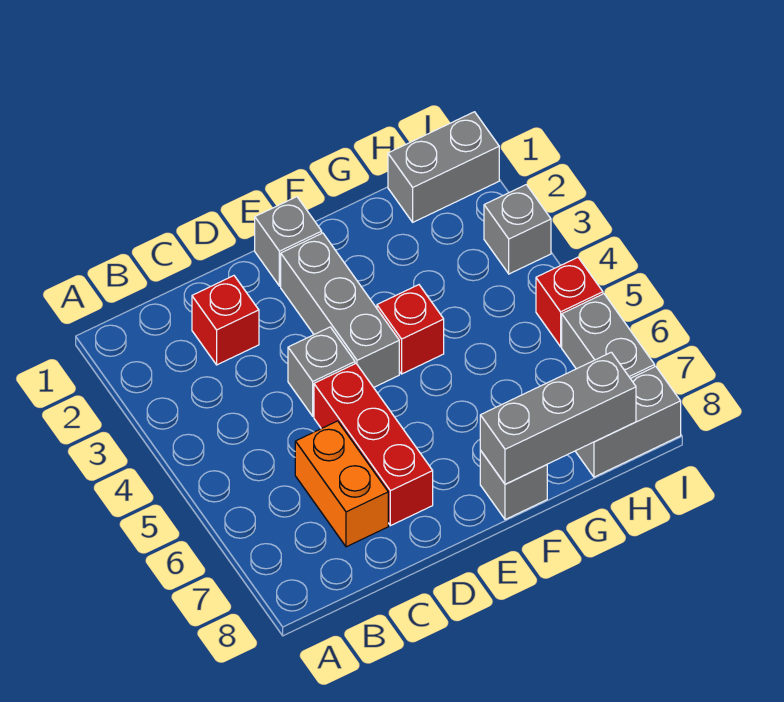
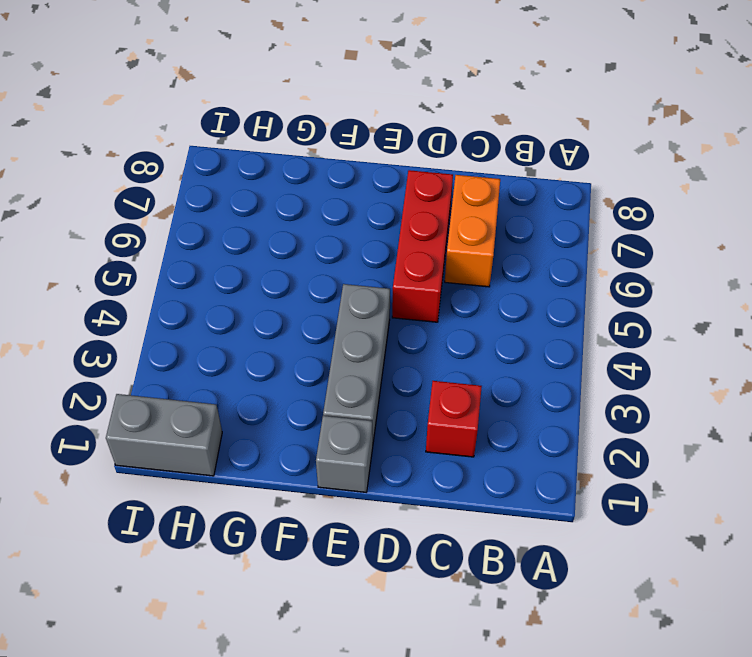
none -> grey brick D4 level 1
none -> red brick F4 level 1
none -> grey brick F8 level 1

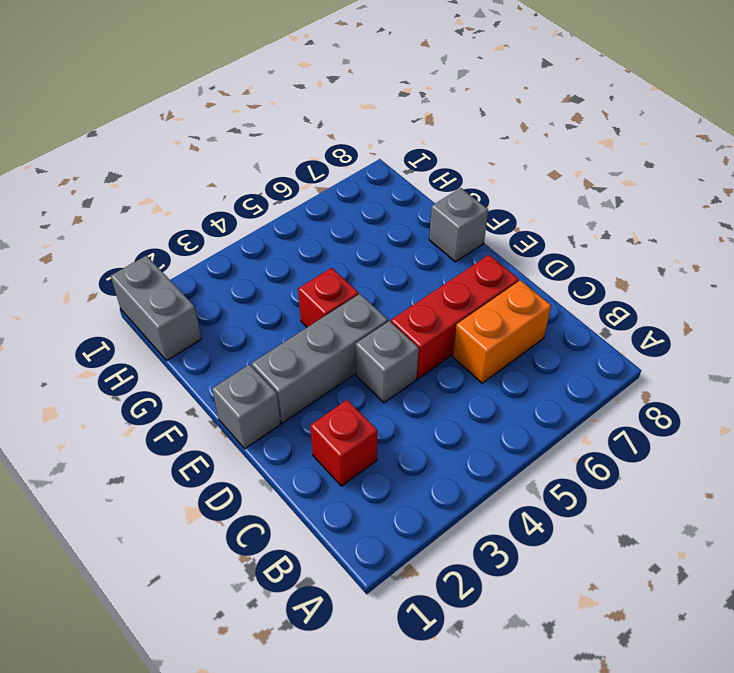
none -> grey brick H8:I8 level 1
none -> grey brick I3 level 1
none -> red brick I5 level 1

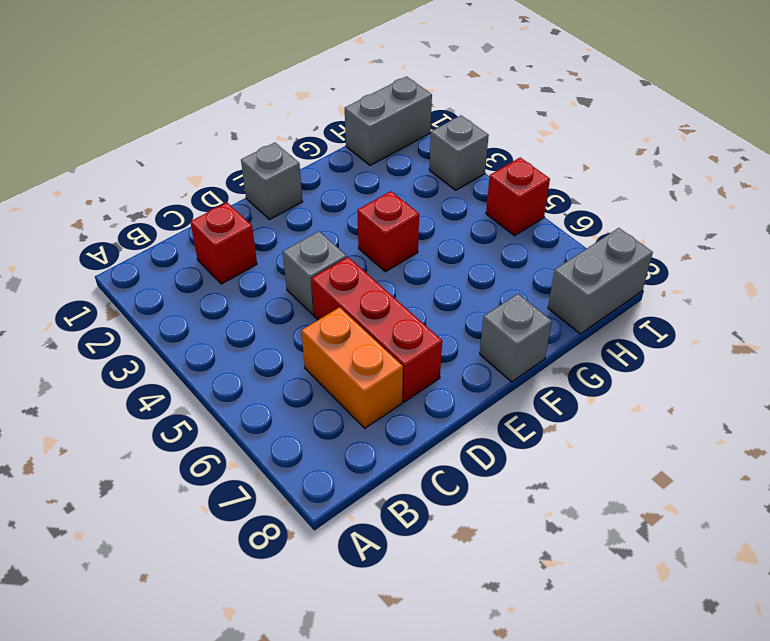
none -> grey brick E2:E4 level 1
none -> grey brick I6:I7 level 1
none -> grey brick F8:H8 level 2

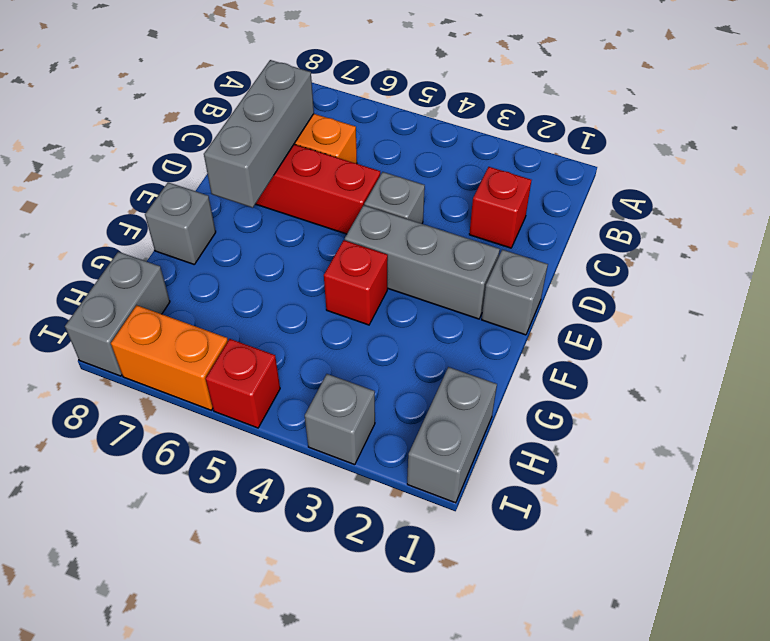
grey brick C7:E7 level 2 -> grey brick F8:H8 level 2
orange brick I6:I7 level 1 -> grey brick I6:I7 level 1

